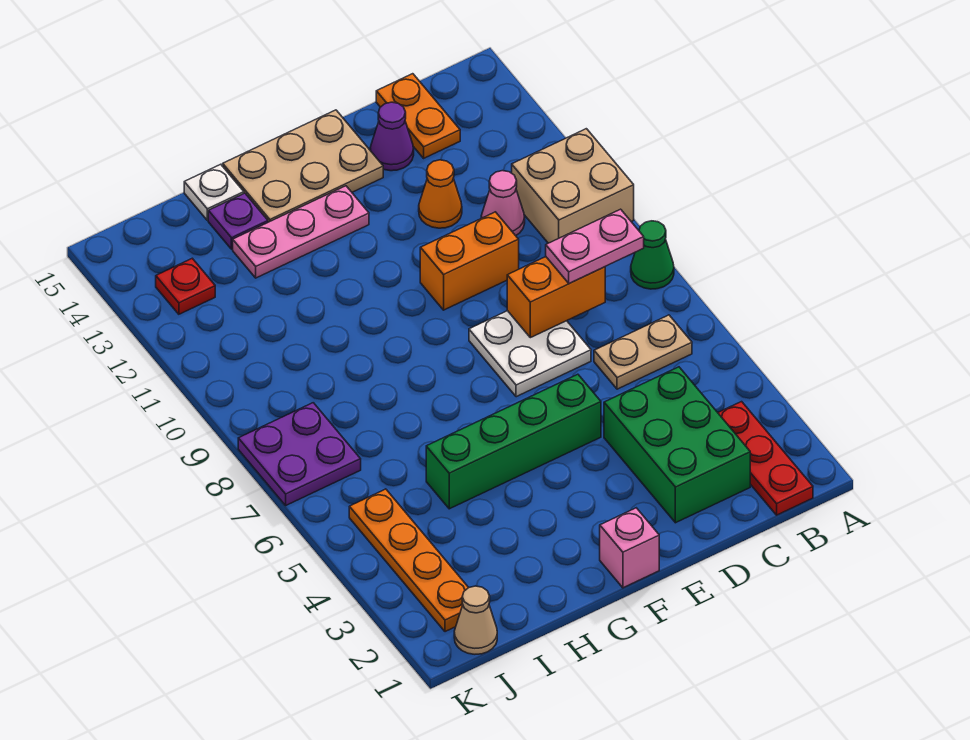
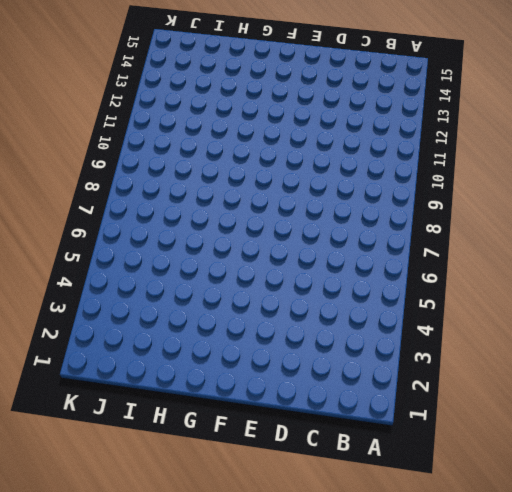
none -> green cone A8 level 1
none -> tan brick A10:B11 level 1
none -> red plate B1:B3 level 1

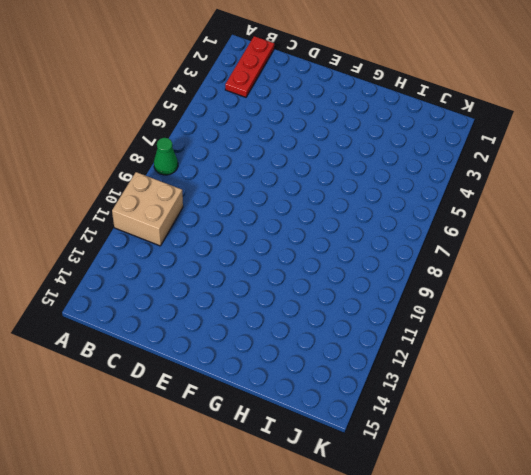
none -> tan plate B6:C6 level 1
none -> green brick C2:D4 level 1
none -> pink cone C11 level 1

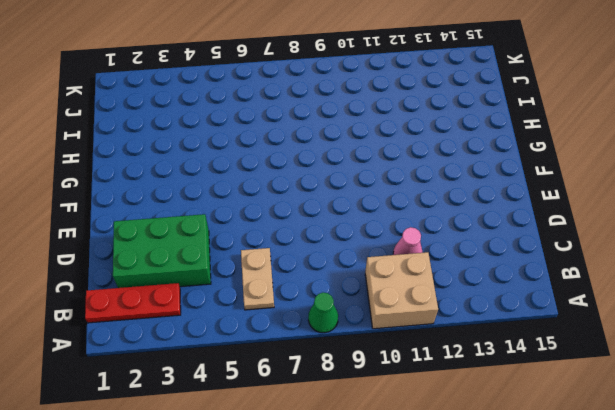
none -> orange plate C14:C15 level 1
none -> white plate D7:E8 level 1
none -> orange brick D10:E10 level 1

